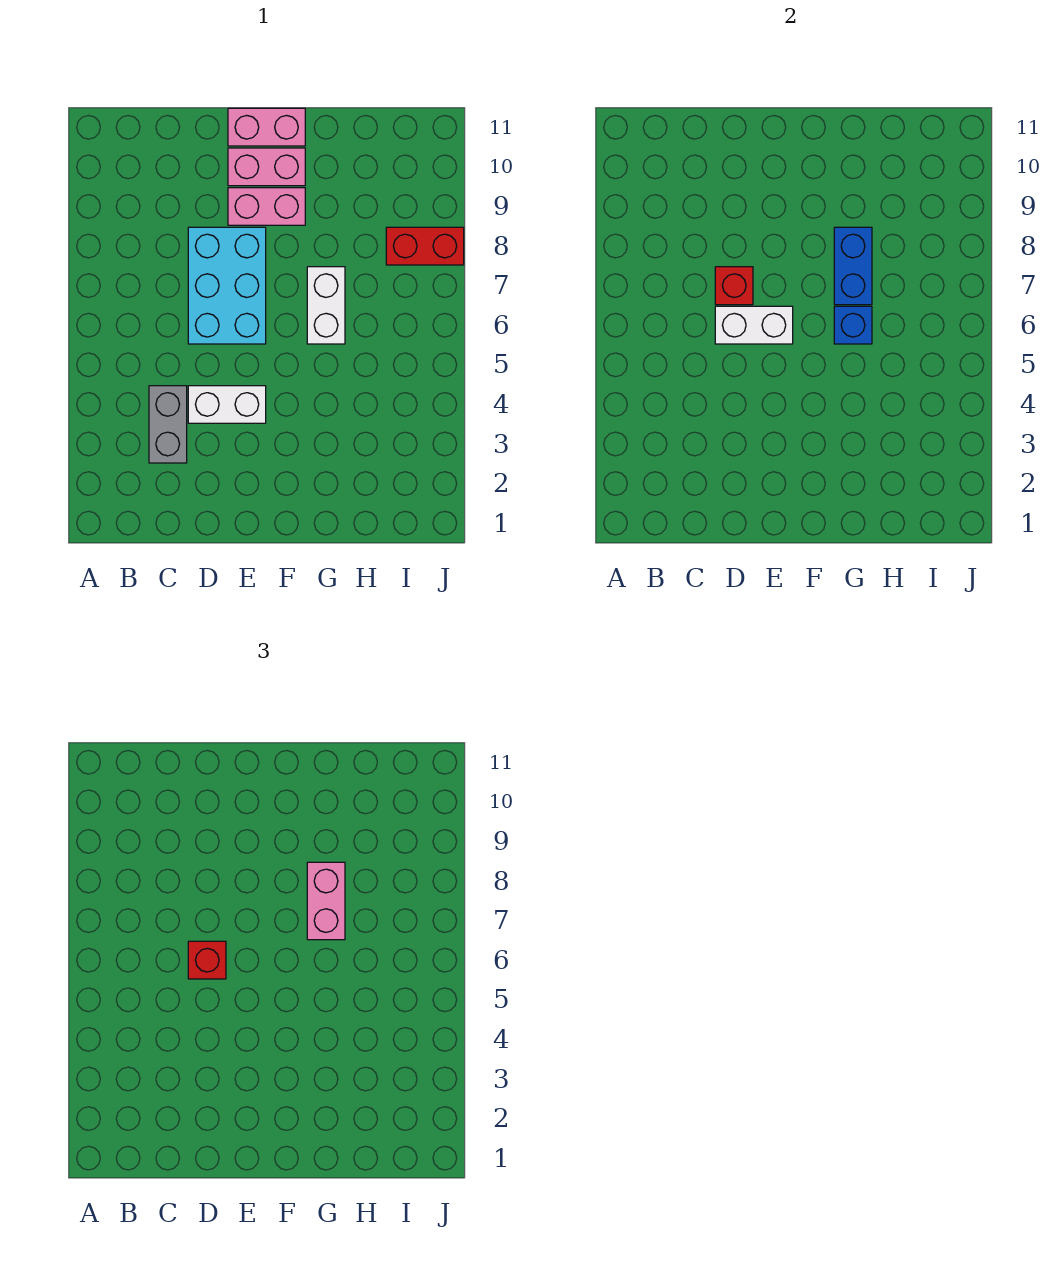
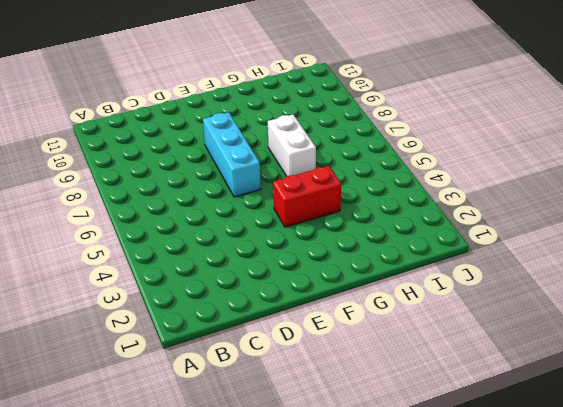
cyan brick E6:E8 level 1 -> cyan brick D6:E8 level 1
red brick F4:G4 level 1 -> red brick I8:J8 level 1
none -> grey brick C3:C4 level 1
none -> white brick D4:E4 level 1
none -> pink brick E9:F9 level 1

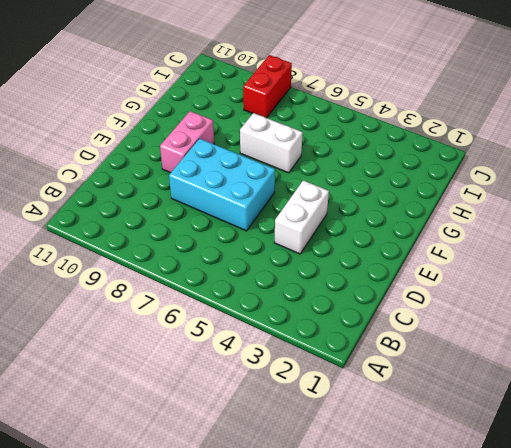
none -> grey brick C3:C4 level 1
none -> pink brick E10:F10 level 1
none -> pink brick E11:F11 level 1

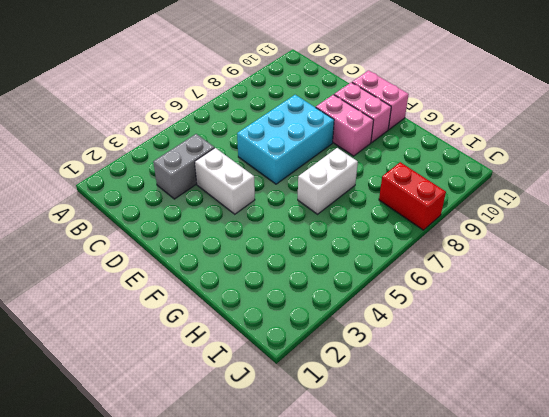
none -> white brick D6:E6 level 2
none -> red brick D7 level 2
none -> blue brick G6 level 2

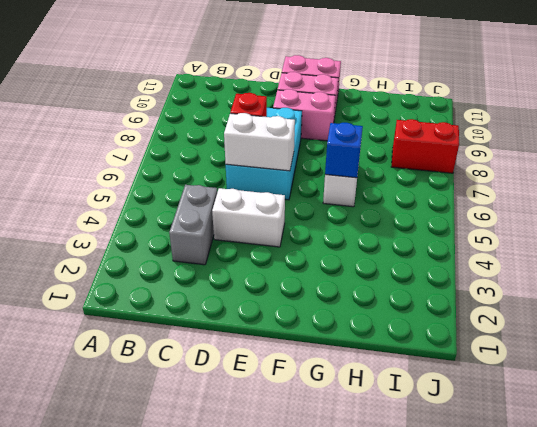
none -> blue brick G7:G8 level 2
none -> red brick D6 level 3
none -> pink brick G7:G8 level 3

